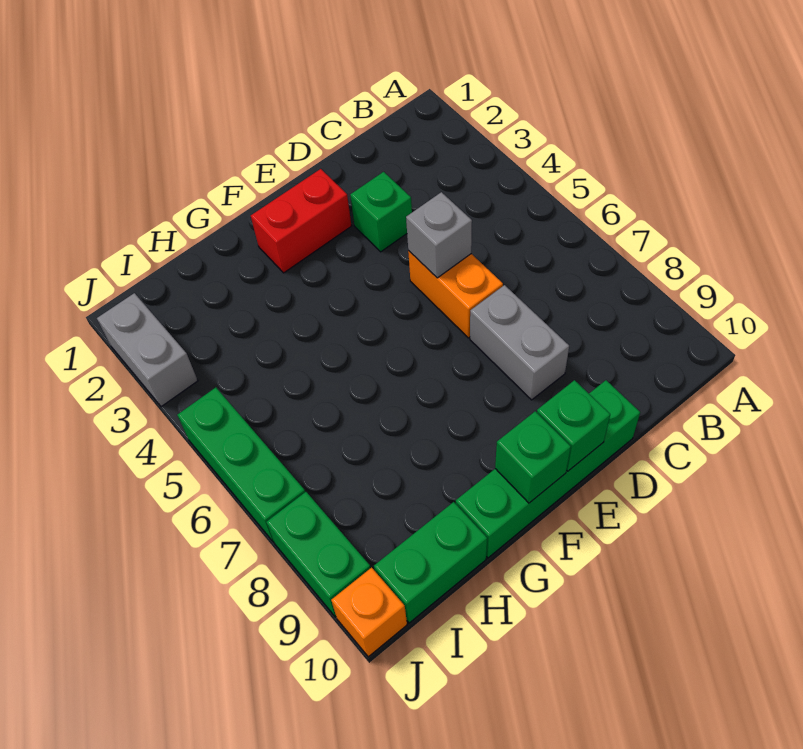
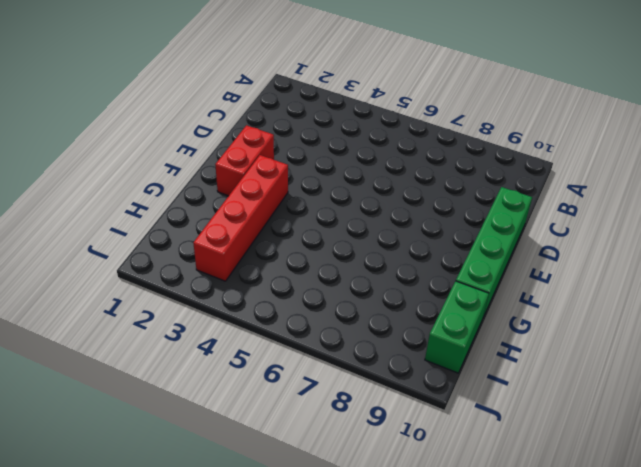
red brick F3:I3 level 1 -> none
none -> green brick D3 level 1
none -> orange brick D5:D6 level 1
none -> grey brick D7:D8 level 1

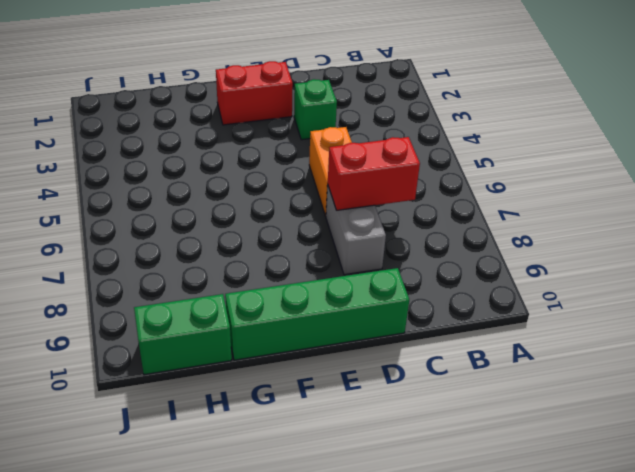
red brick C7:D7 level 2 -> none
none -> grey brick J2:J3 level 1
none -> green brick J5:J7 level 1
none -> green brick J8:J9 level 1

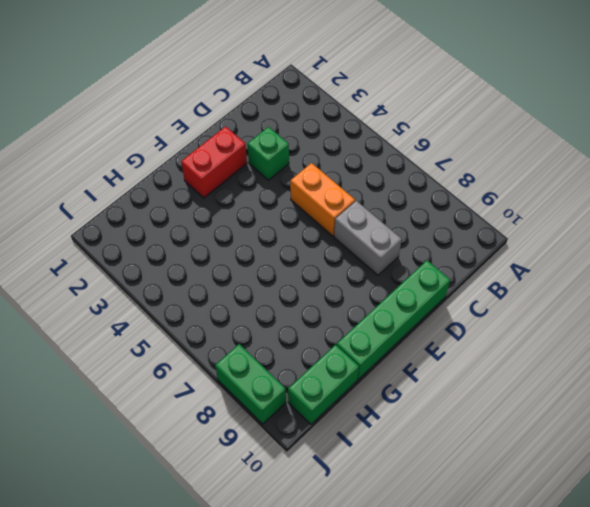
none -> grey brick J2:J3 level 1
none -> green brick J5:J7 level 1
none -> orange brick J10 level 1

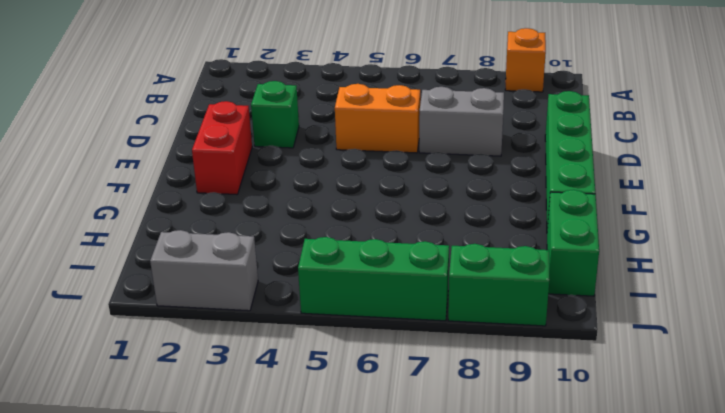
orange brick A9 level 1 -> orange brick J10 level 1
none -> grey brick D5 level 2
none -> green brick E10 level 2
none -> green brick F10 level 2

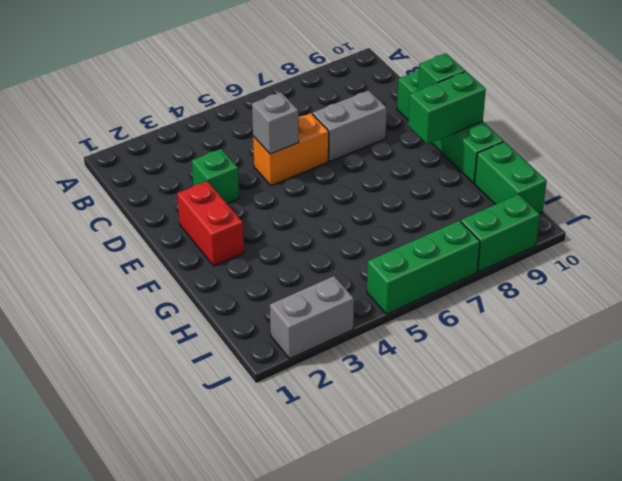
green brick F9:F10 level 2 -> green brick F10 level 2
none -> orange brick J10 level 1

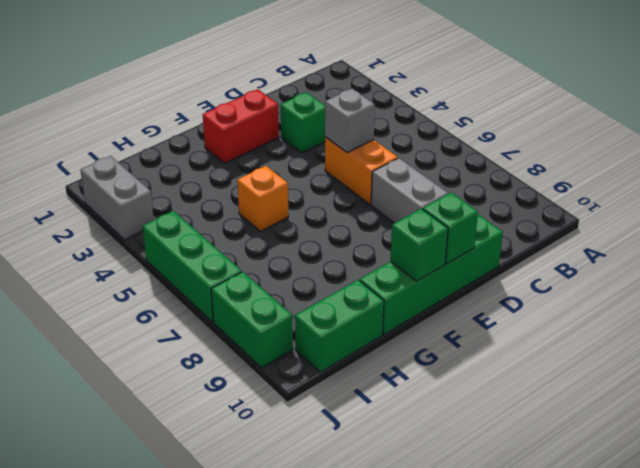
orange brick G5 level 1 -> orange brick J10 level 1

